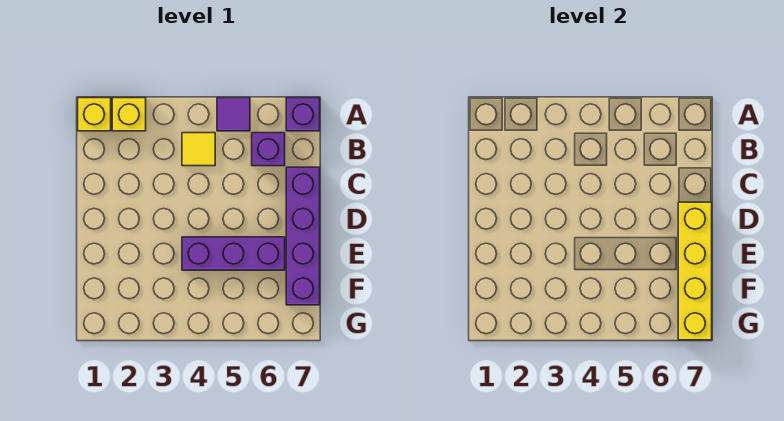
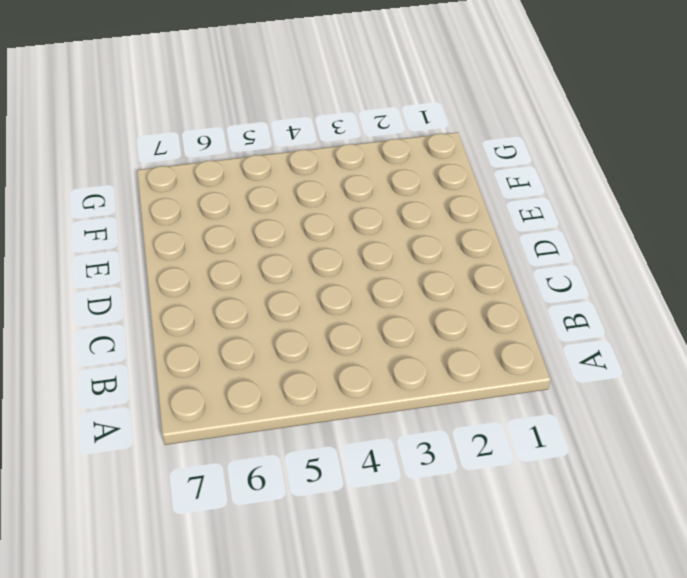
none -> yellow brick A1 level 1
none -> yellow brick A2 level 1

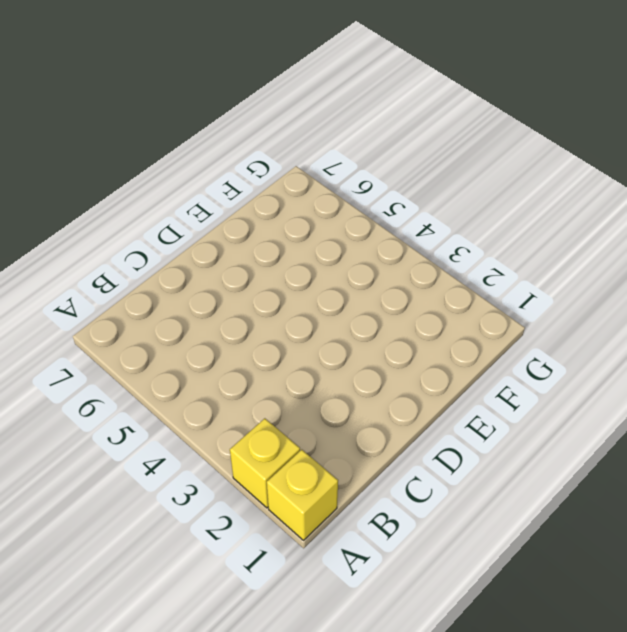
none -> purple tile A5 level 1
none -> purple brick A7 level 1

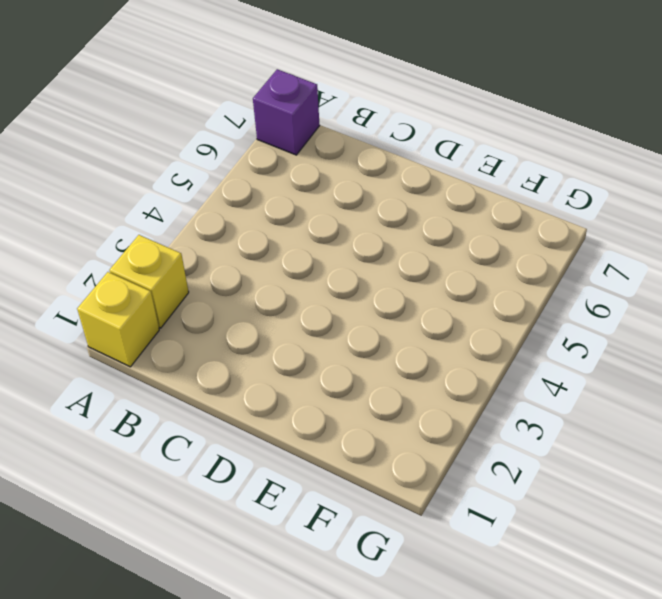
none -> purple tile A5 level 1
none -> yellow tile B4 level 1

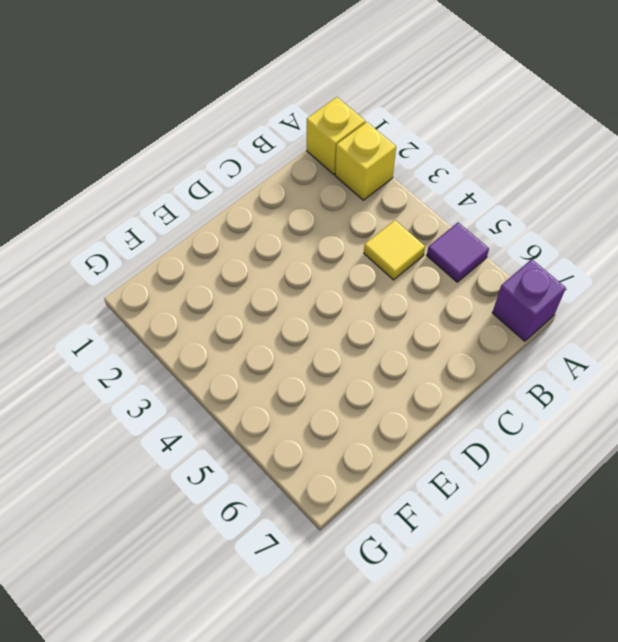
none -> purple brick B6 level 1
none -> purple brick C7:F7 level 1

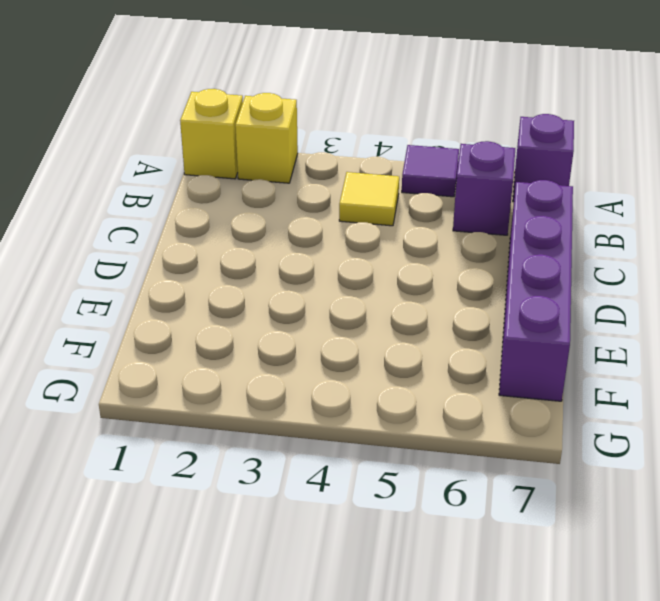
none -> purple brick E4:E6 level 1
none -> yellow brick D7:G7 level 2

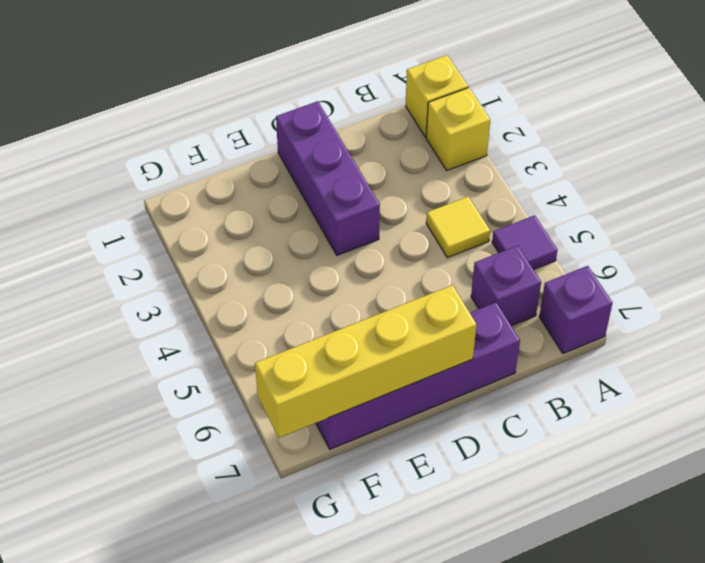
purple brick D1:D3 level 1 -> purple brick E4:E6 level 1

